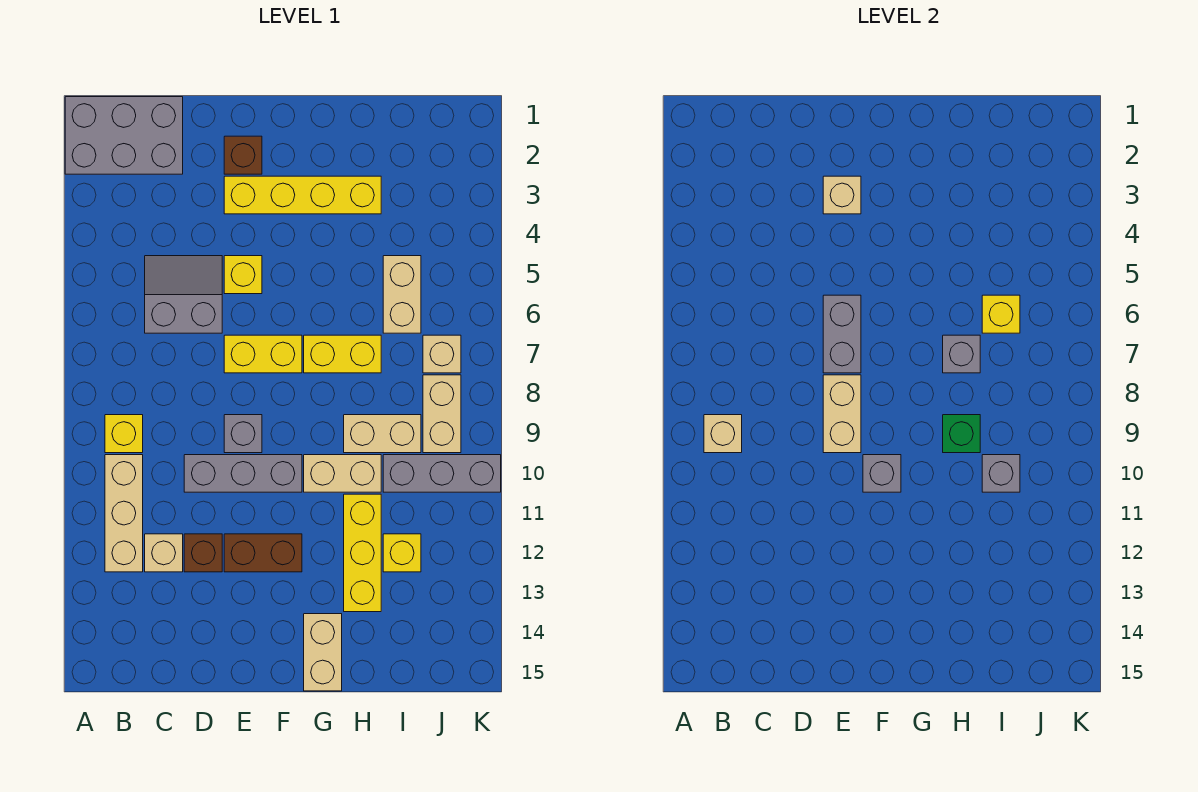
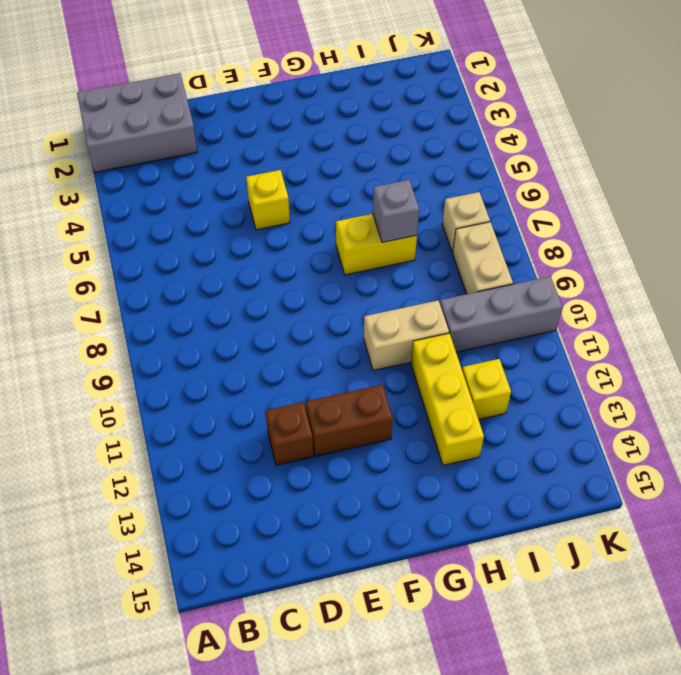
none -> yellow brick B9 level 1
none -> tan brick B10:B12 level 1
none -> grey slope C5:D6 level 1 top 6
none -> tan brick C12 level 1

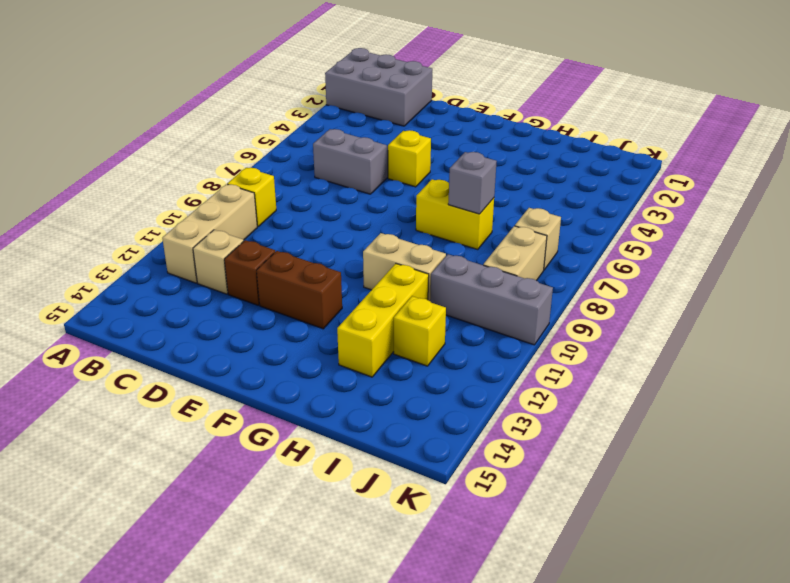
none -> grey brick D10:F10 level 1
none -> brown brick E2 level 1
none -> yellow brick E3:H3 level 1
none -> yellow brick E7:F7 level 1

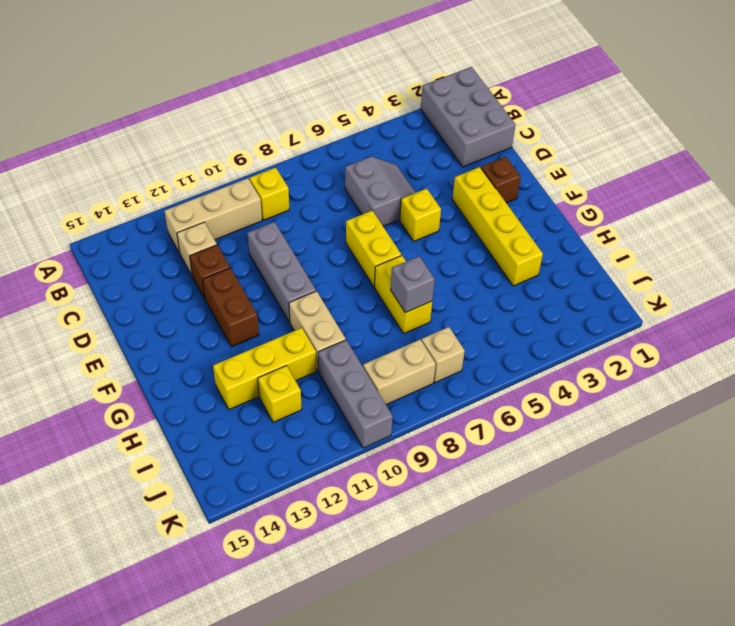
none -> grey brick E9 level 1
none -> tan brick G14:G15 level 1
none -> tan brick H9:I9 level 1
none -> tan brick I5:I6 level 1

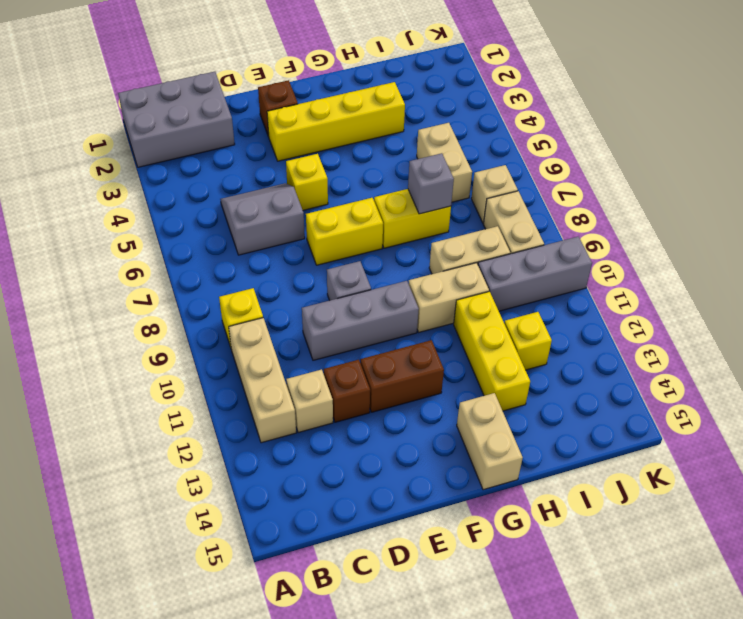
none -> tan brick B9 level 2
none -> tan brick E3 level 2
none -> grey brick E6:E7 level 2
none -> tan brick E8:E9 level 2

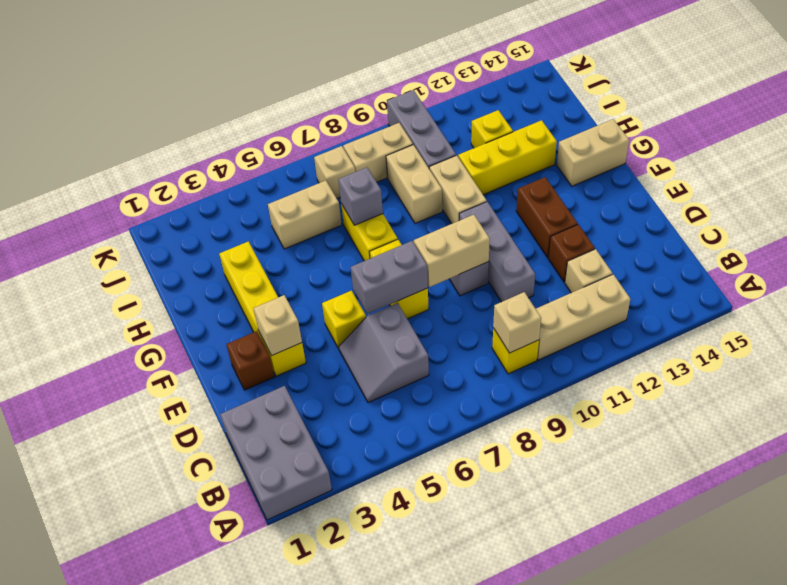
none -> grey brick F10 level 2
none -> green brick H9 level 2
none -> yellow brick I6 level 2
none -> grey brick I10 level 2

